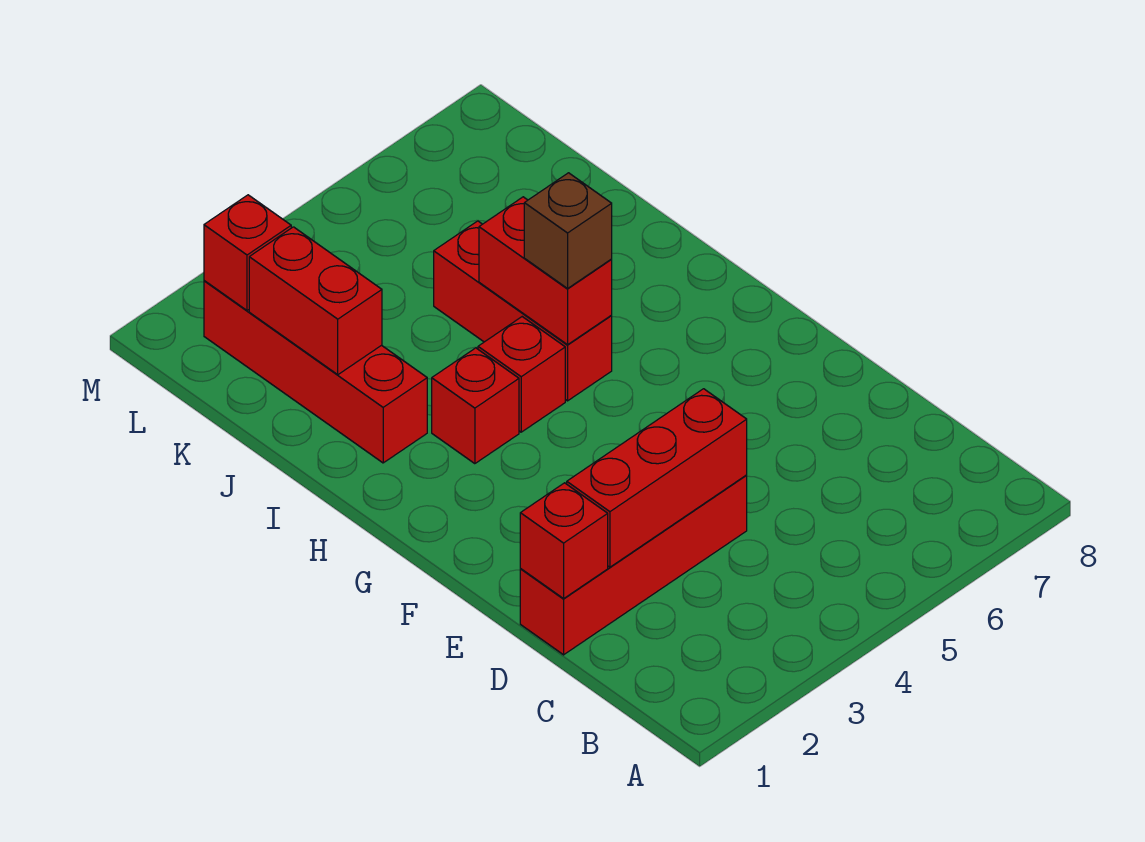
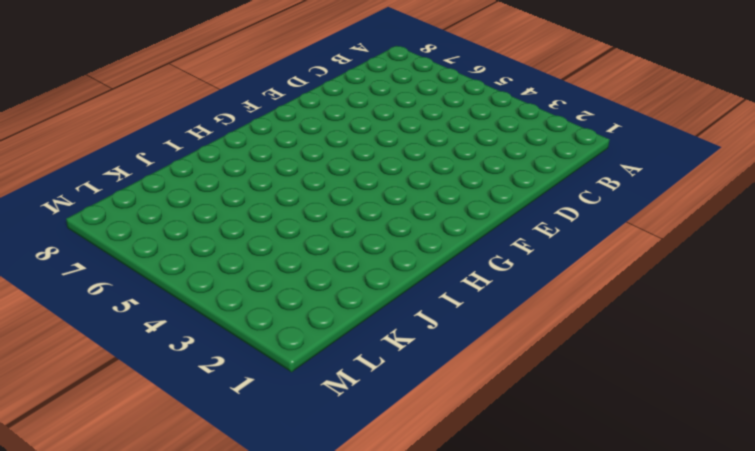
none -> red brick D1:D4 level 1
none -> red brick H3 level 1

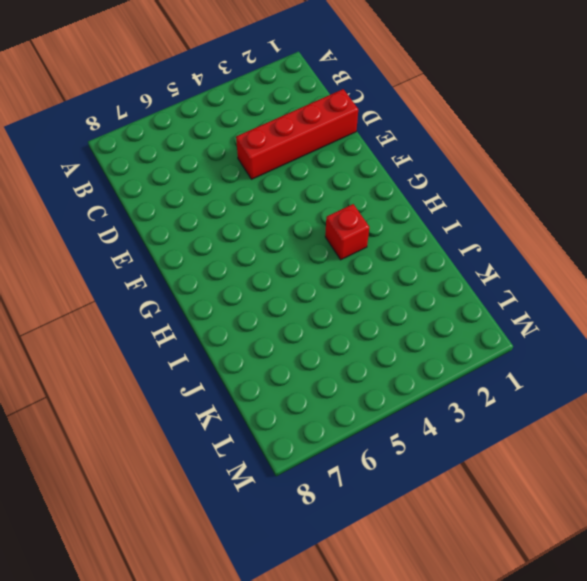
none -> red brick H4 level 1
none -> red brick H5:J5 level 1

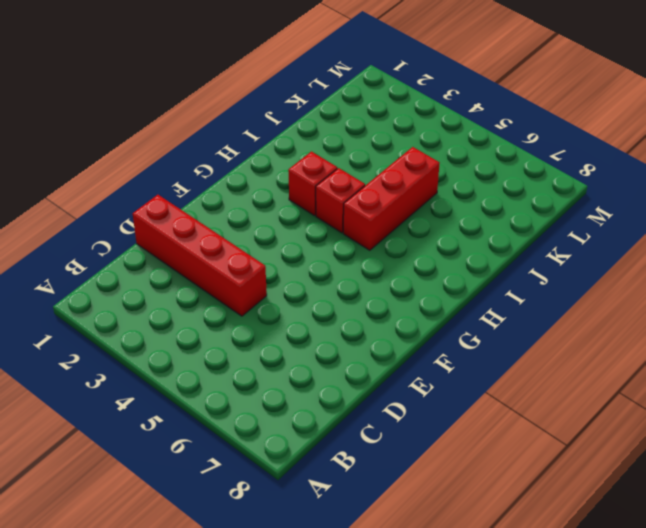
none -> red brick I2:L2 level 1
none -> red brick D1 level 2

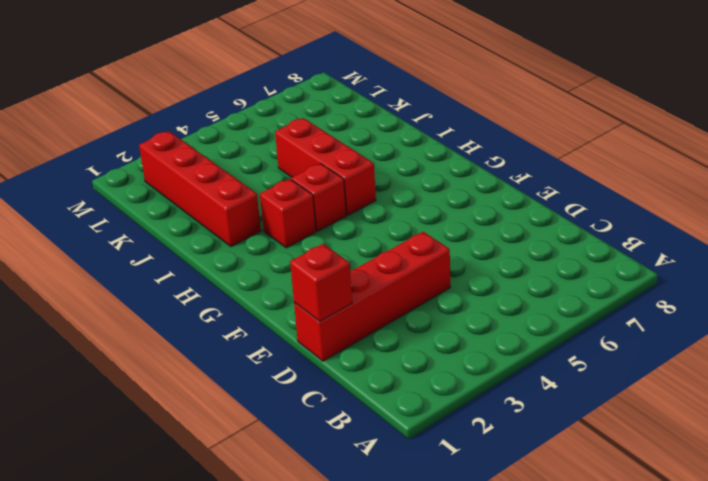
none -> red brick D2:D4 level 2
none -> red brick H5:I5 level 2

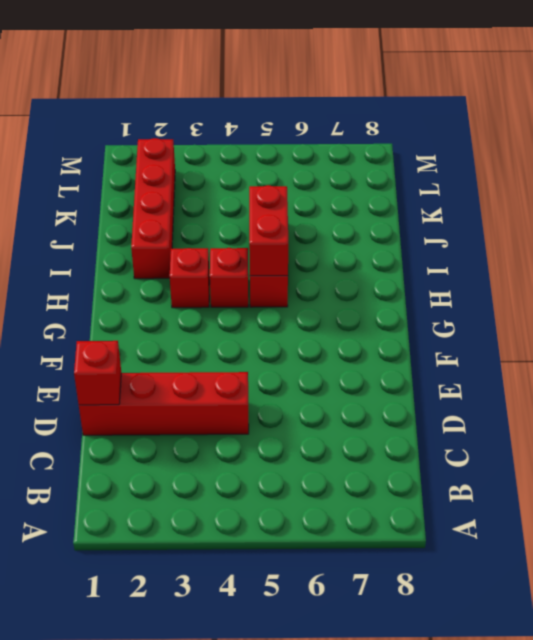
none -> red brick D2:D4 level 2
none -> red brick J2:K2 level 2

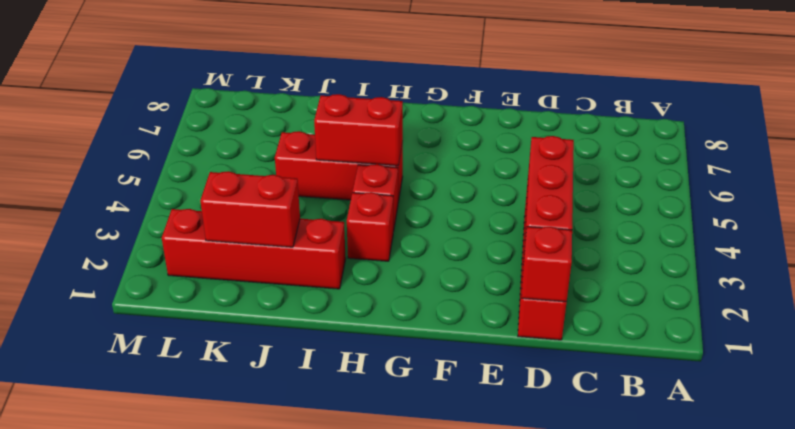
none -> red brick L2 level 2
none -> brown brick H5 level 3

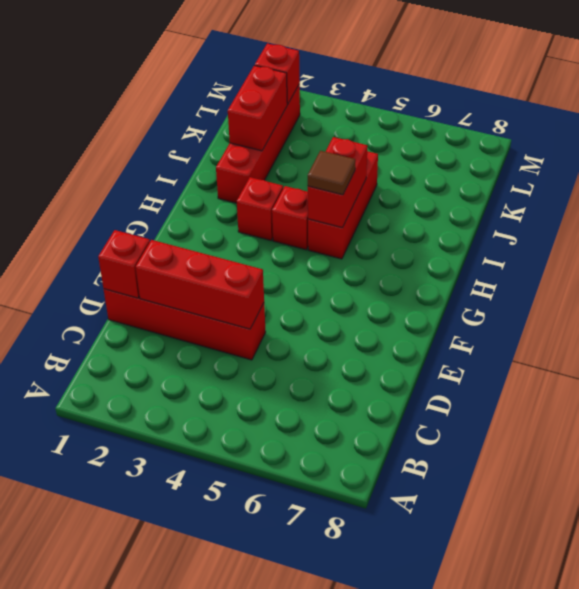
brown tile H5 level 3 -> brown brick H5 level 3

